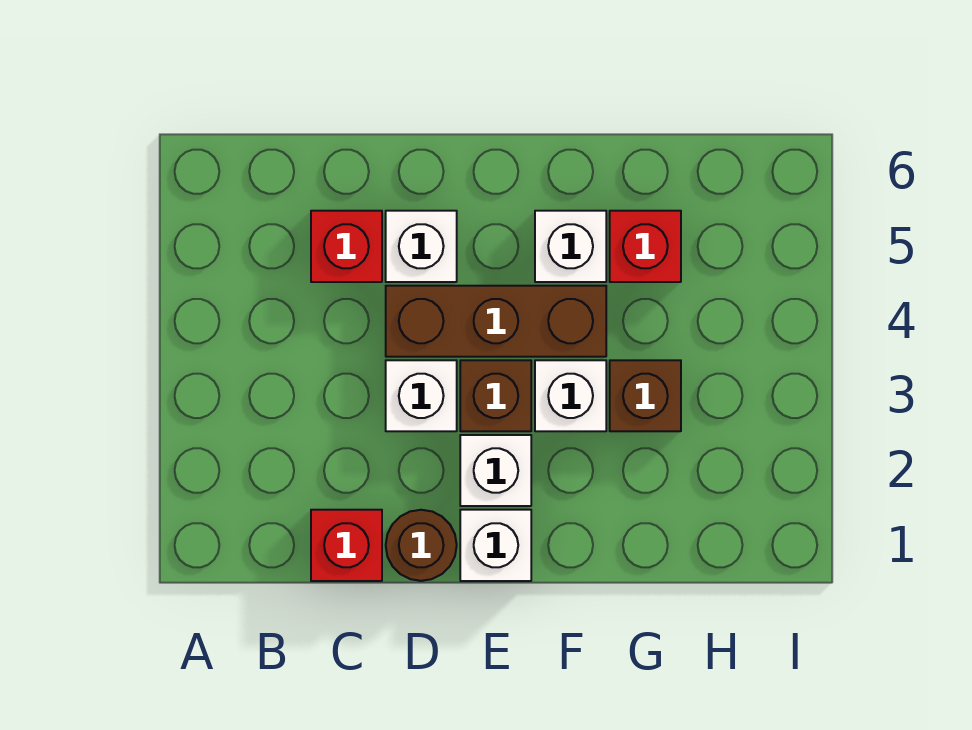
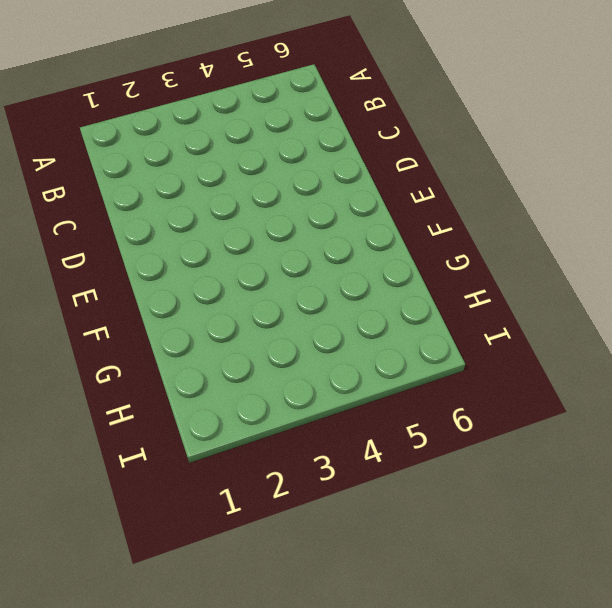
none -> red brick C1 level 1
none -> red brick C5 level 1
none -> brown round brick D1 level 1

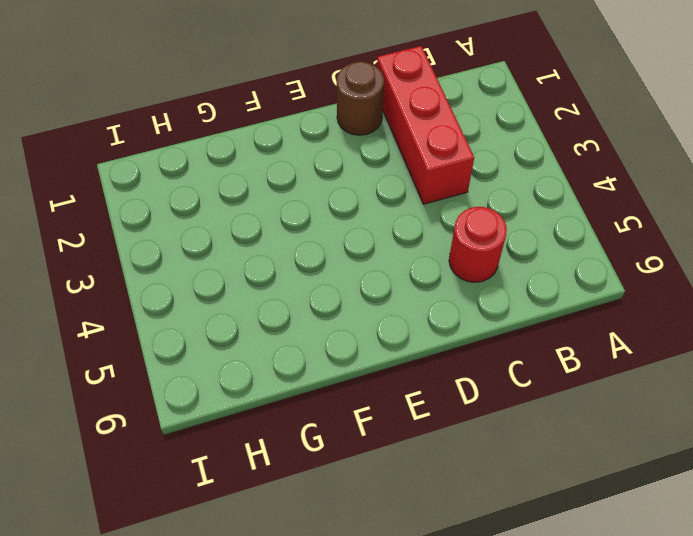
red brick C1:C3 level 1 -> red brick C1 level 1
red round brick C5 level 1 -> red brick C5 level 1
none -> white brick D3 level 1
none -> brown brick D4:F4 level 1
none -> white brick D5 level 1

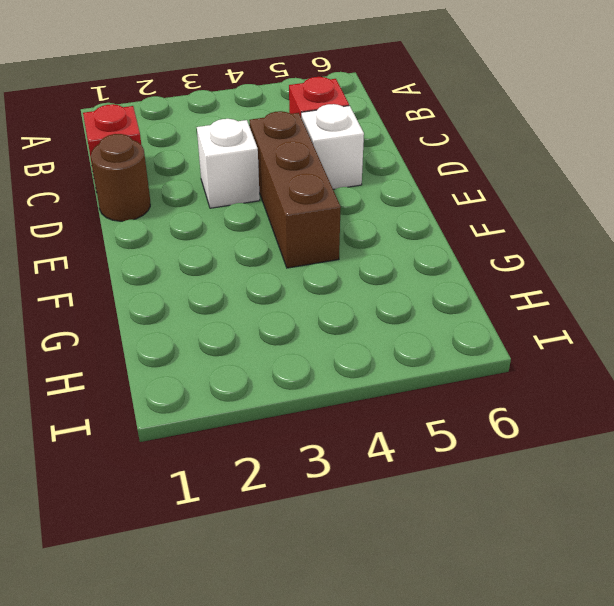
none -> white brick E1 level 1
none -> white brick E2 level 1
none -> brown brick E3 level 1

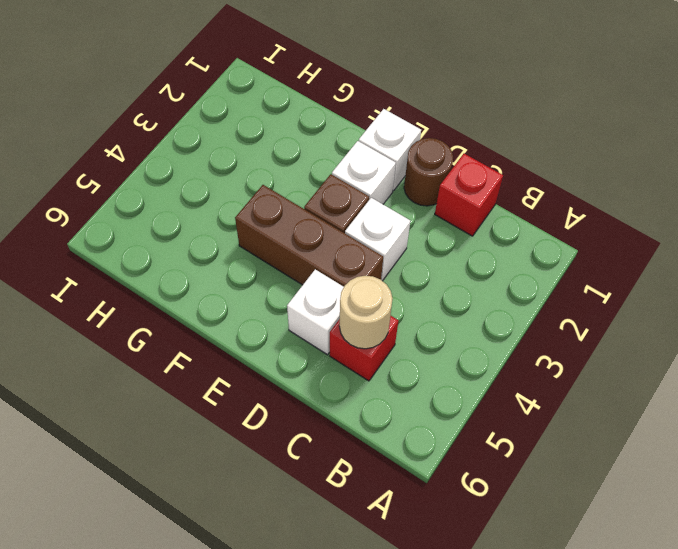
tan round brick C5 level 2 -> none
none -> white brick F3 level 1
none -> white brick F5 level 1
none -> brown brick G3 level 1

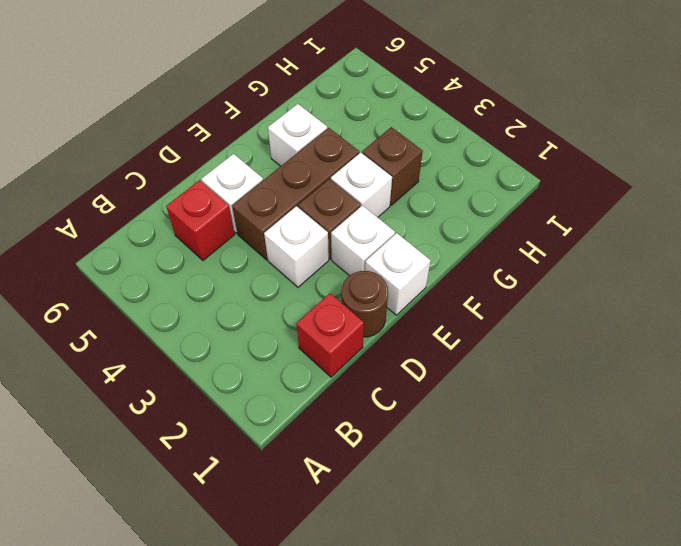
none -> red brick G5 level 1

